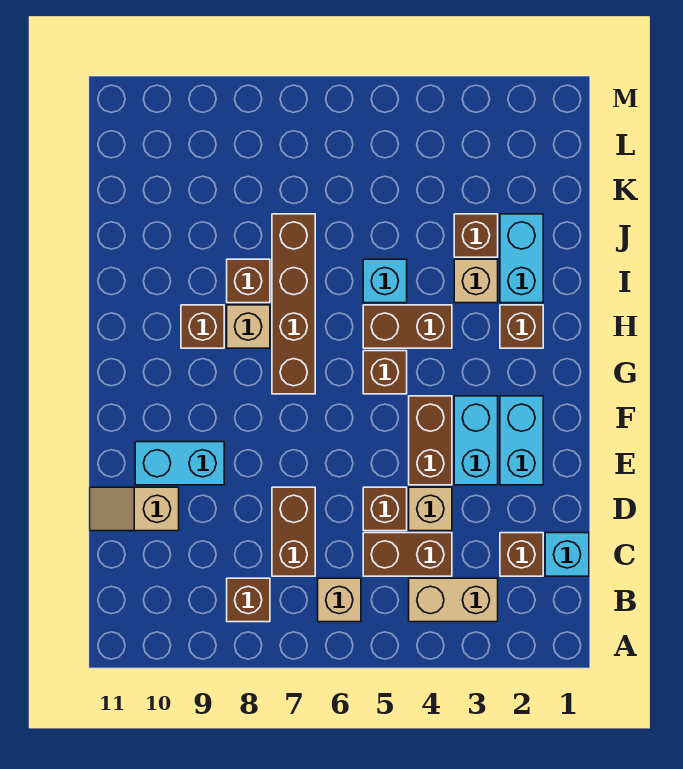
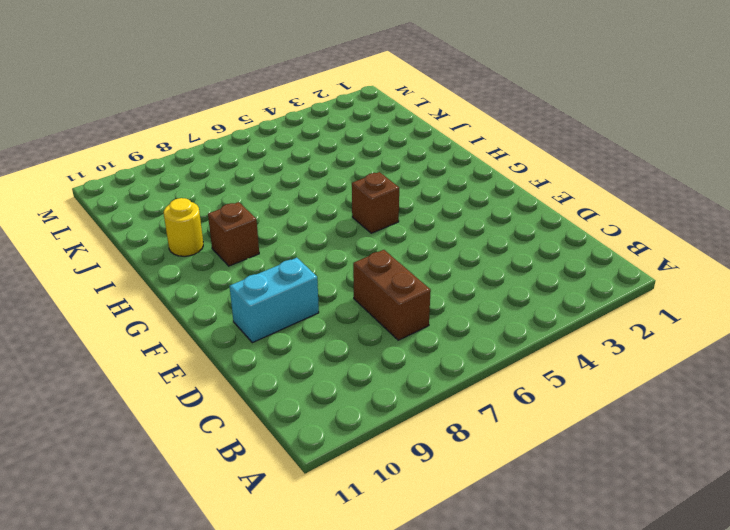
yellow round brick I10 level 1 -> none
none -> tan brick B3:B4 level 1
none -> tan brick B6 level 1
none -> brown brick B8 level 1

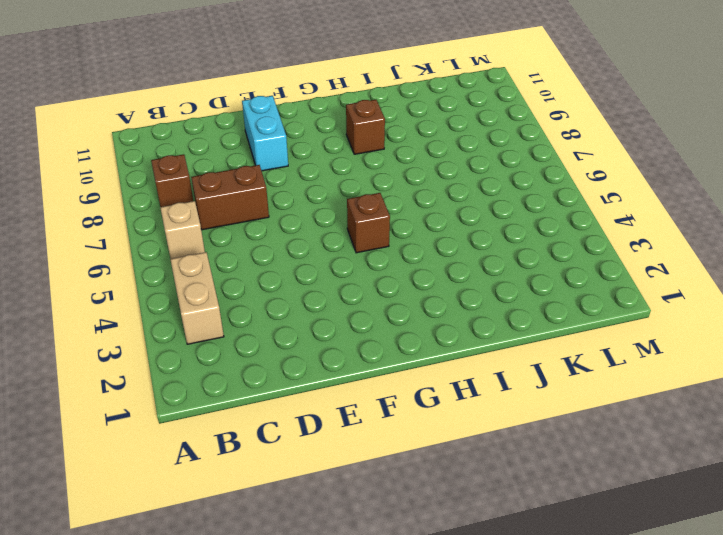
none -> cyan brick C1 level 1
none -> brown brick C2 level 1
none -> brown brick C4:C5 level 1

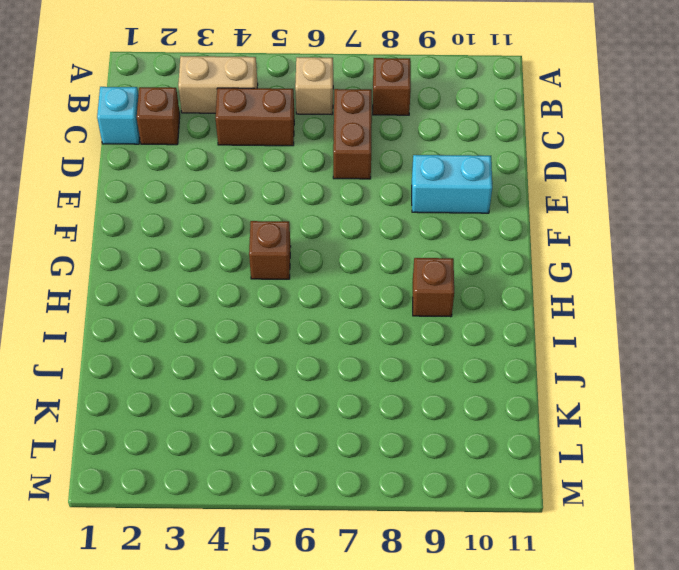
none -> tan brick D4 level 1
none -> brown brick D5 level 1
none -> tan slope D10:D11 level 1 top 10

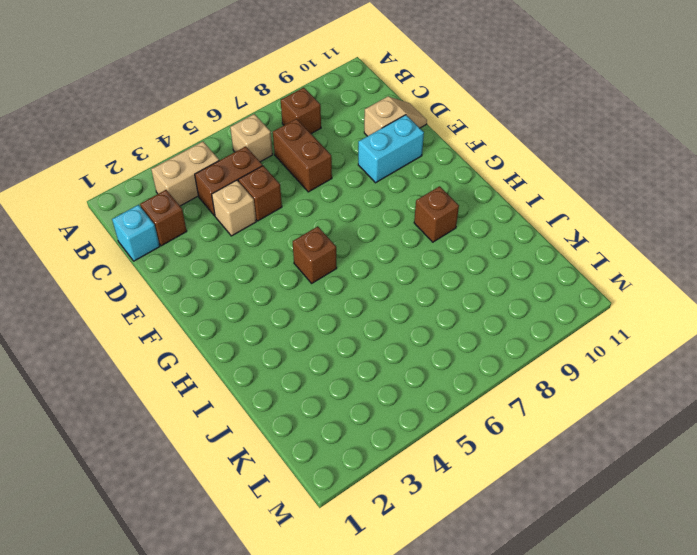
none -> cyan brick E2:F2 level 1
none -> cyan brick E3:F3 level 1
none -> brown brick E4:F4 level 1

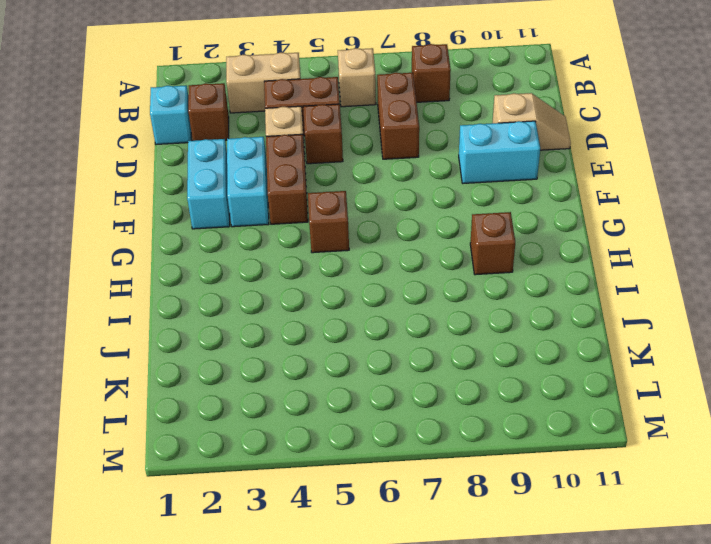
none -> brown brick G7:J7 level 1
none -> brown brick H2 level 1
none -> brown brick H4:H5 level 1

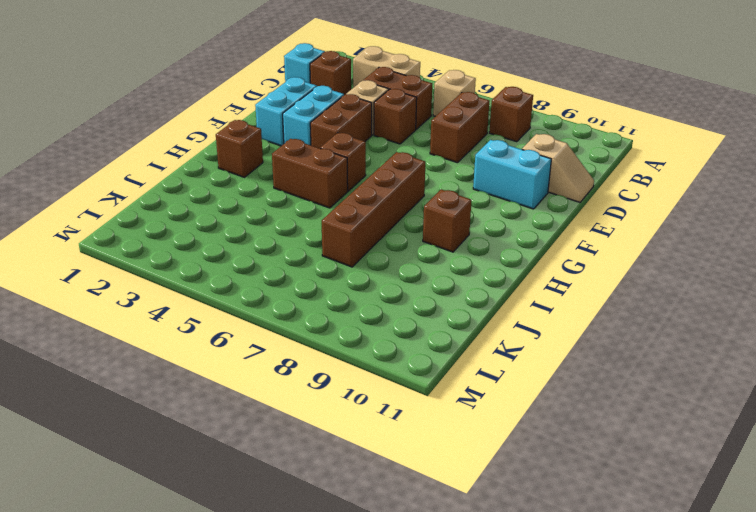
none -> tan brick H8 level 1
none -> cyan brick I2:J2 level 1
none -> tan brick I3 level 1

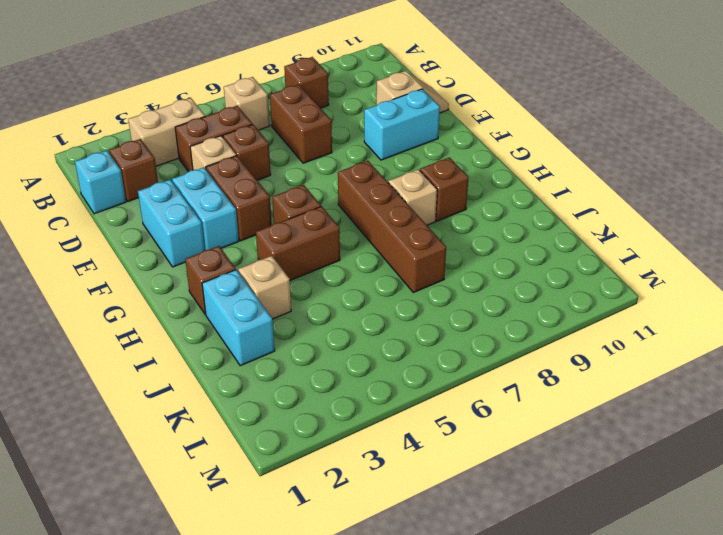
none -> cyan brick I5 level 1
none -> brown brick I8 level 1
none -> brown brick J3 level 1

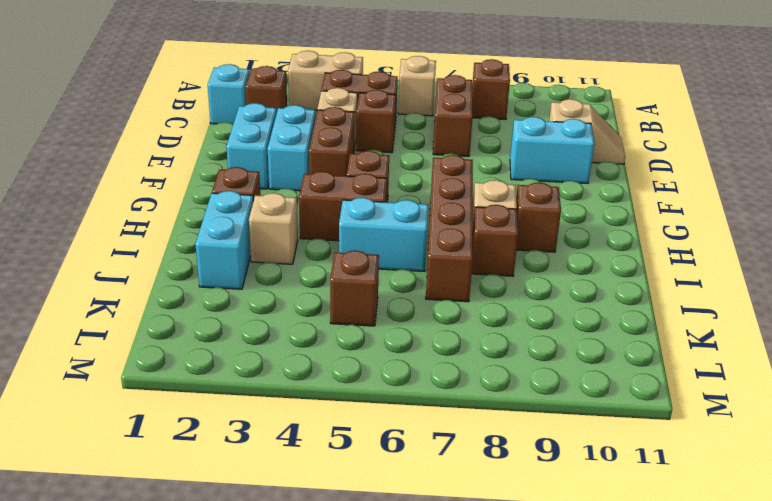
cyan brick I5:I6 level 1 -> cyan brick I5 level 1
brown brick K5 level 1 -> brown brick J3 level 1

